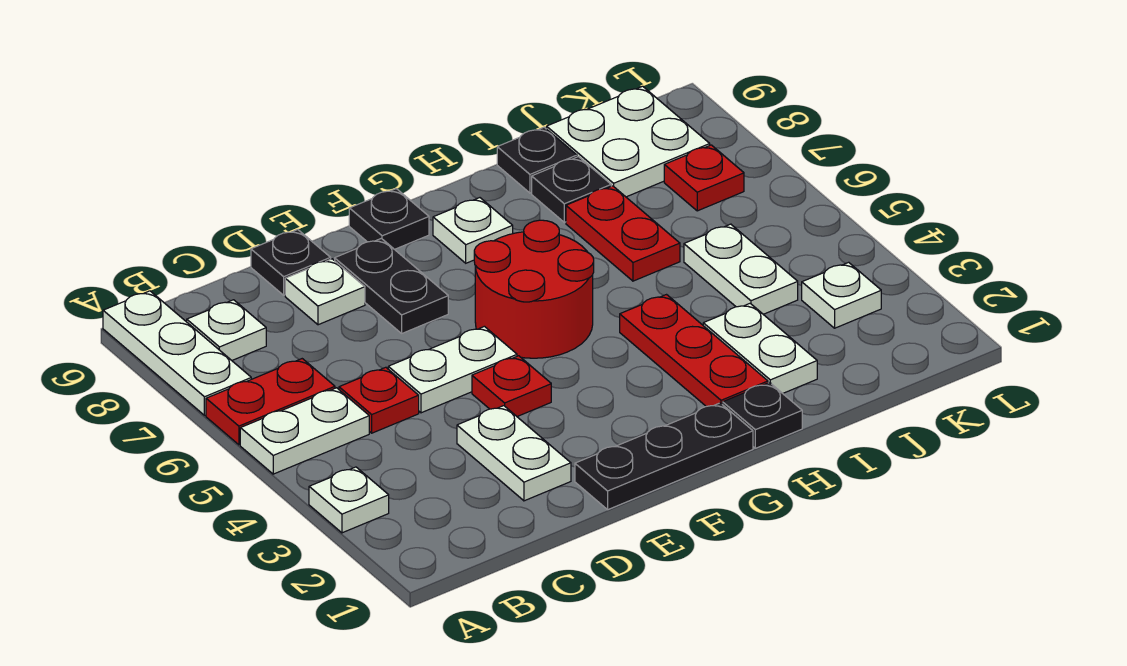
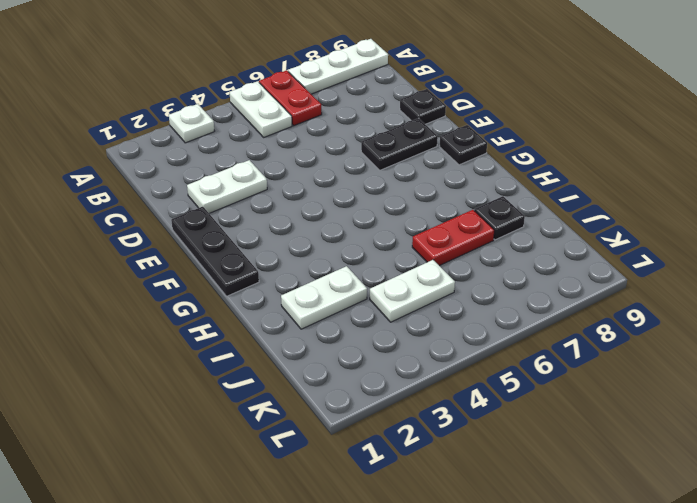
none -> white plate B8 level 1
none -> red plate C5 level 1
none -> white plate D5:E5 level 1

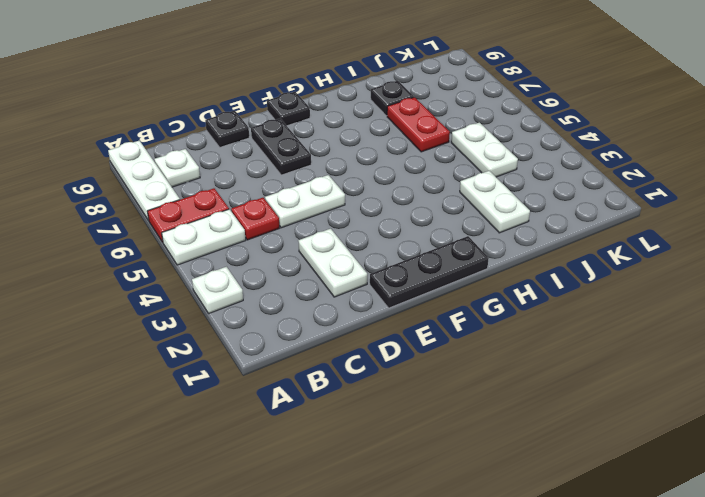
none -> white plate D8 level 1
none -> red plate E4 level 1
none -> red round brick F5:G6 level 1

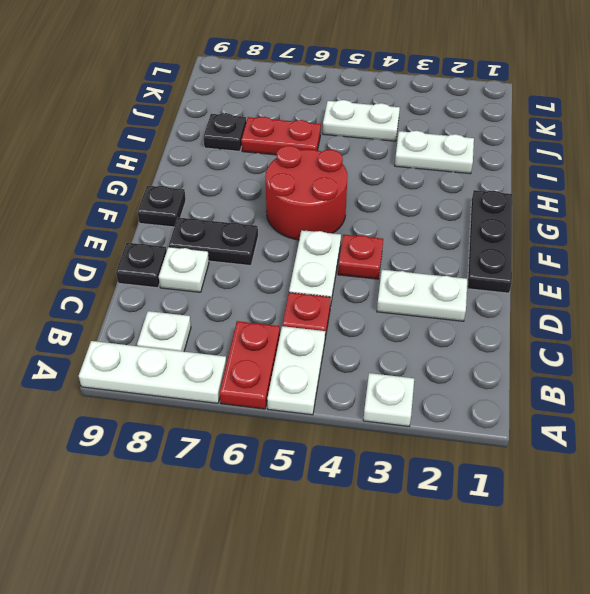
none -> white plate G8 level 1
none -> black plate H1 level 1
none -> red plate H2:H4 level 1

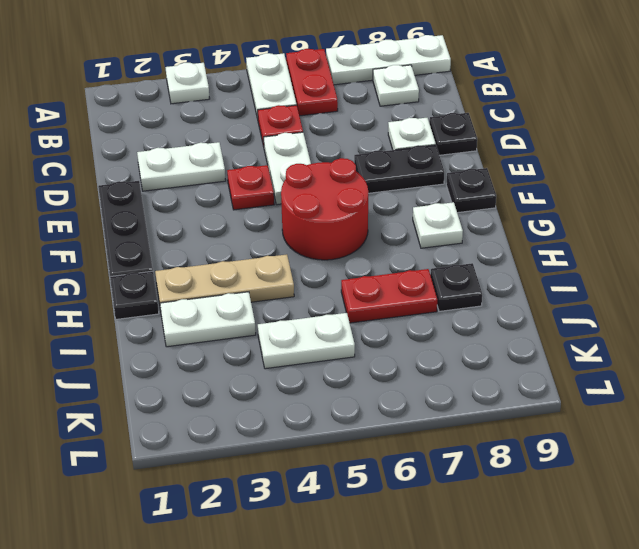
tan plate H2:H4 level 1 -> red plate H2:H4 level 1
none -> black plate I9 level 1
none -> white plate J8:K9 level 1
none -> white plate K3 level 1

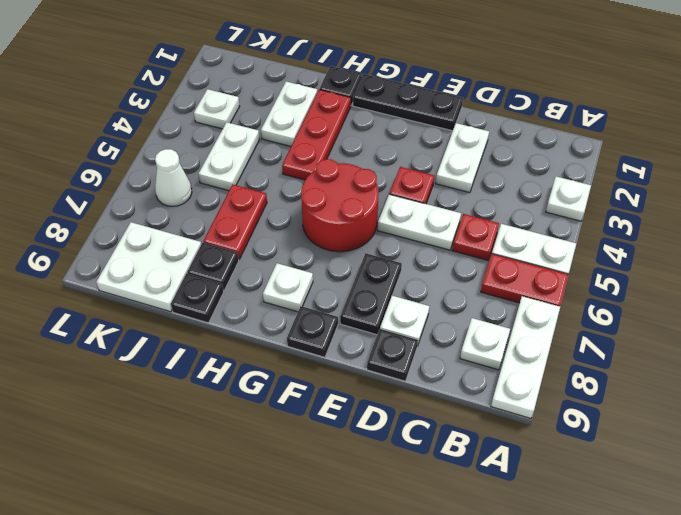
white cone K6 level 1 -> none
none -> red plate K7 level 1

